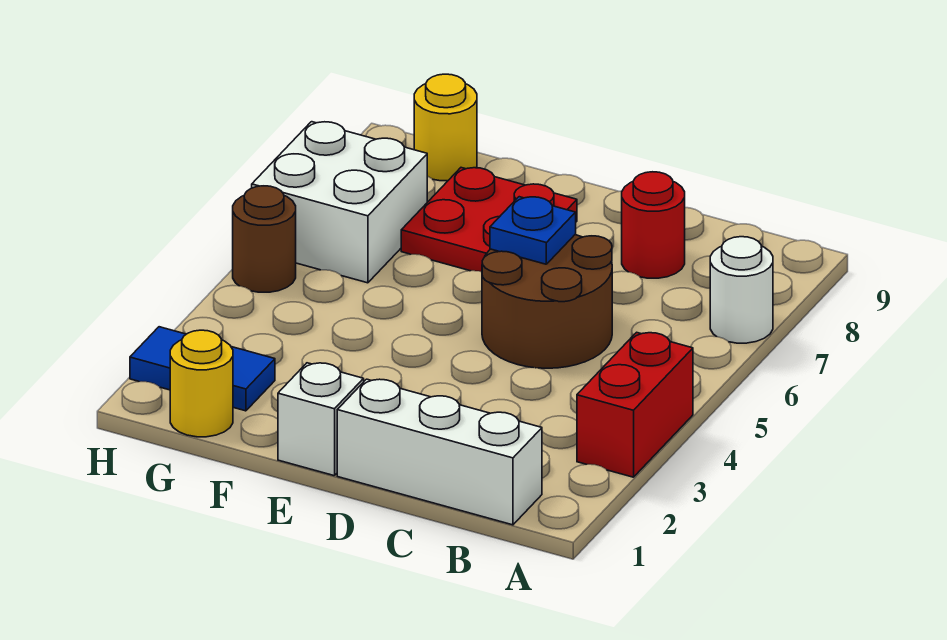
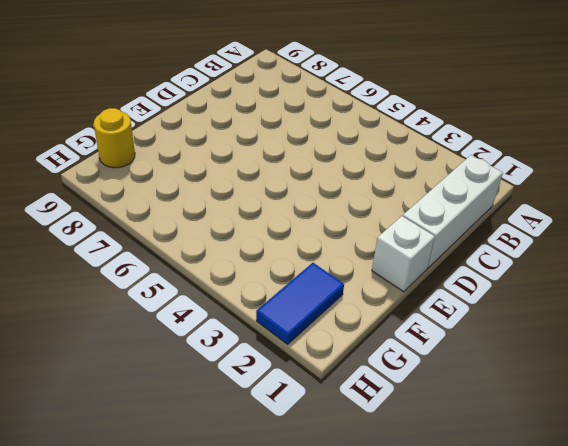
none -> red brick A3:A4 level 1
none -> white round brick A7 level 1
none -> brown round brick C5:D6 level 1

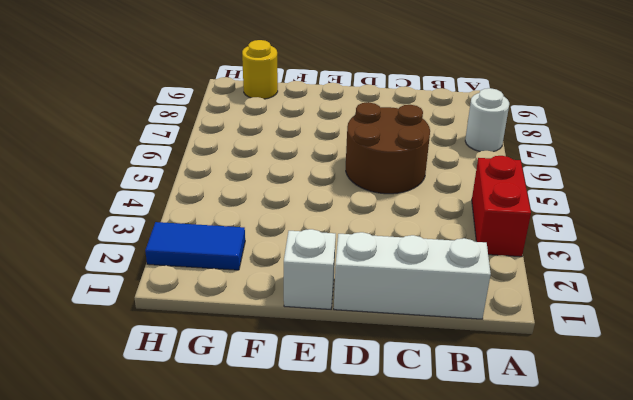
none -> red round brick C8 level 1
none -> red plate E7:F8 level 1
none -> yellow round brick G1 level 1

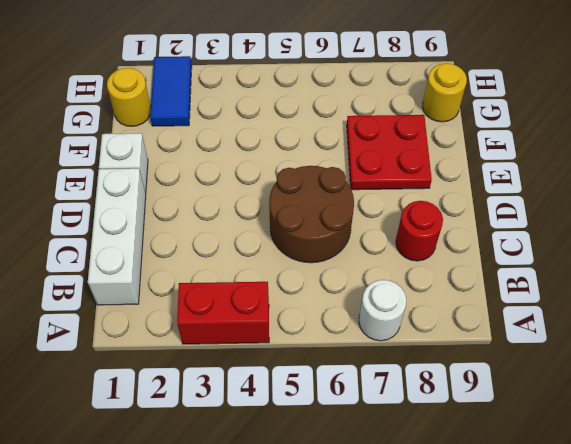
none -> white brick G6:H7 level 1
none -> brown round brick H5 level 1
none -> blue plate D6 level 2

